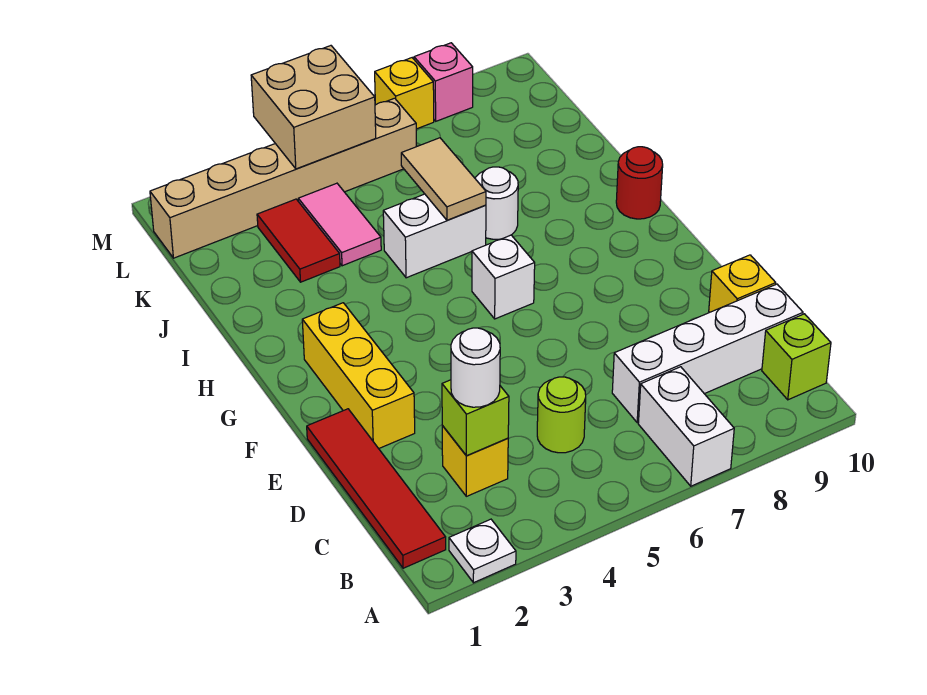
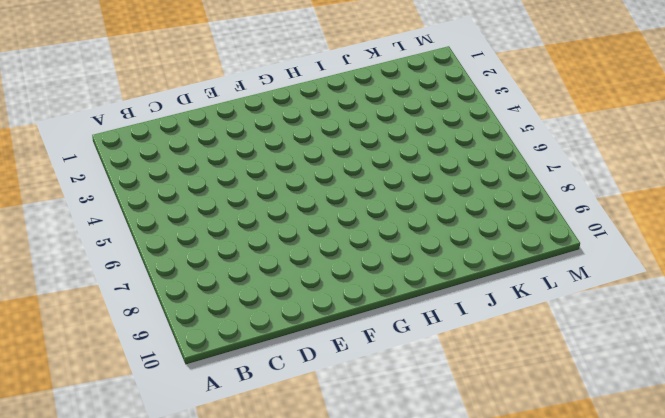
none -> white plate A2 level 1
none -> white brick A7:B7 level 1
none -> red tile B1:E1 level 1

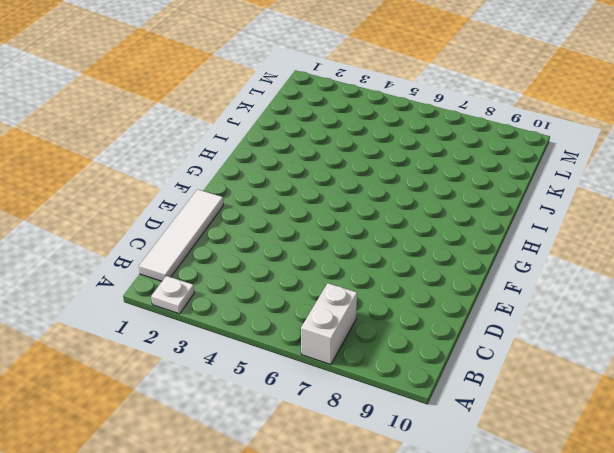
white tile B1:E1 level 1 -> red tile B1:E1 level 1
none -> lime brick B10 level 1
none -> yellow brick C3 level 1
none -> lime round brick C5 level 1

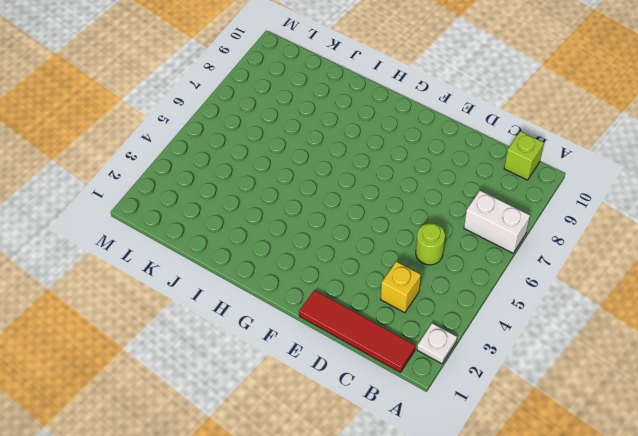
none -> white brick C7:C10 level 1
none -> yellow brick D10 level 1
none -> yellow brick E2:G2 level 1

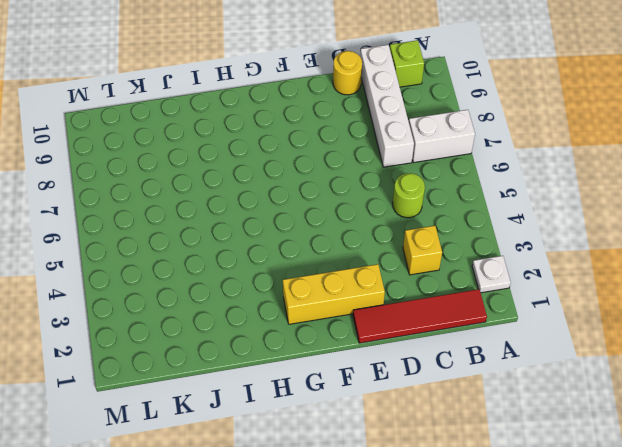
yellow round brick D10 level 1 -> yellow brick D10 level 1
none -> white brick G6 level 1
none -> red round brick H10 level 1
none -> white brick I5:I6 level 1

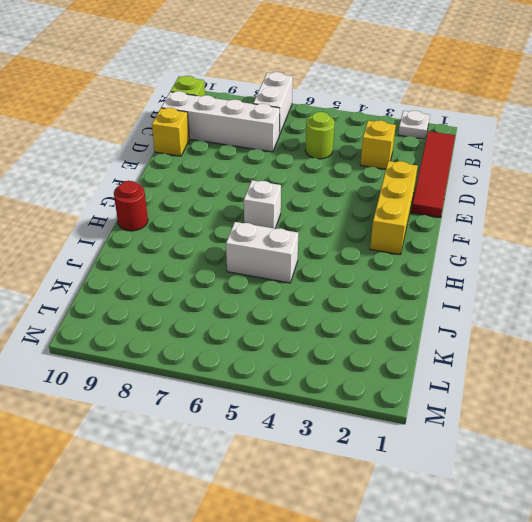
none -> white round brick I7 level 1
none -> red tile J3:K3 level 1
none -> pink tile J4:K4 level 1

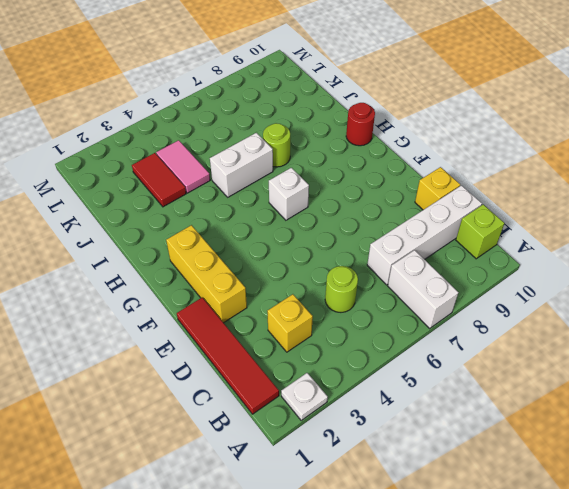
lime round brick I7 level 1 -> white round brick I7 level 1
none -> tan brick L1:L6 level 1
none -> yellow brick M7 level 1
none -> pink brick M8 level 1

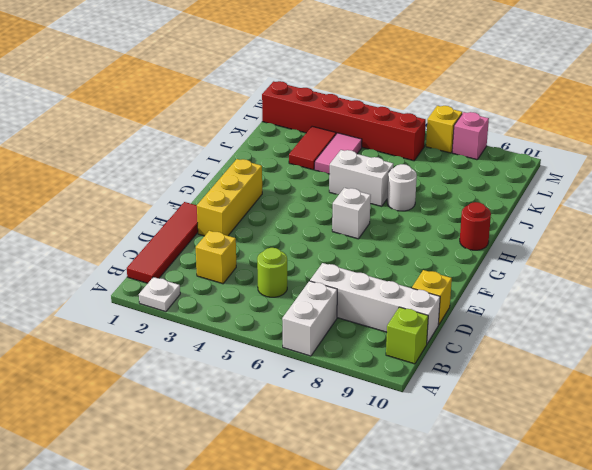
red brick L1:L6 level 1 -> tan brick L1:L6 level 1
none -> lime brick C3 level 2
none -> tan tile I6:J6 level 2
none -> tan brick L4:M5 level 2

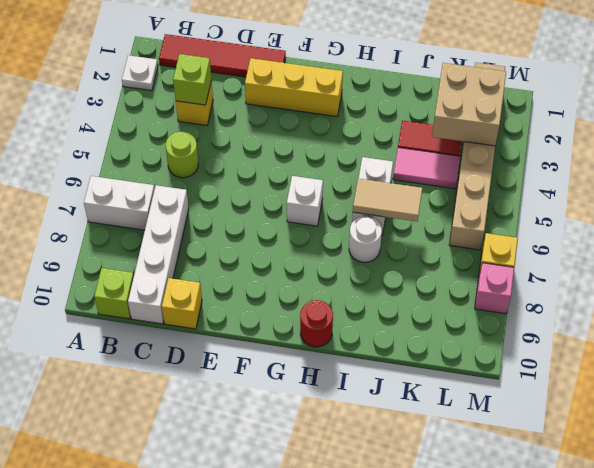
tan brick K2:L3 level 2 -> tan brick L4:M5 level 2
none -> white round brick C3 level 3

